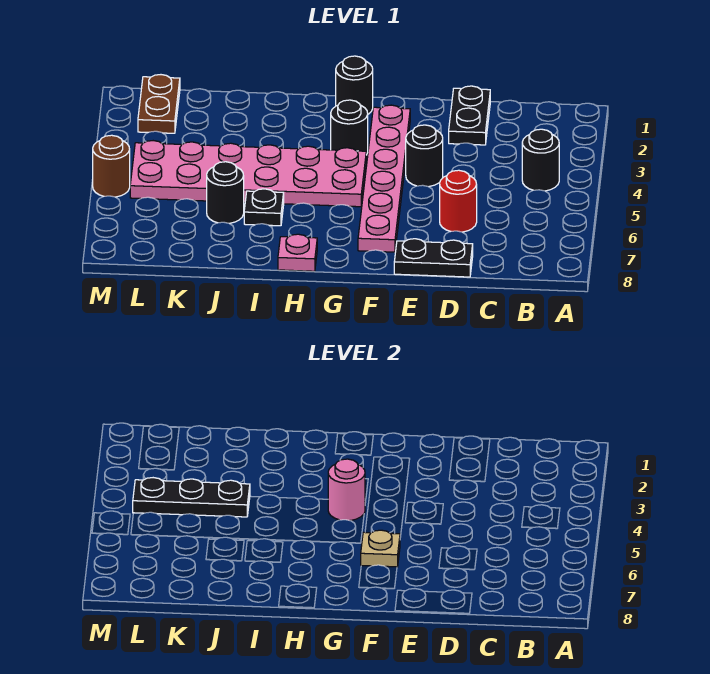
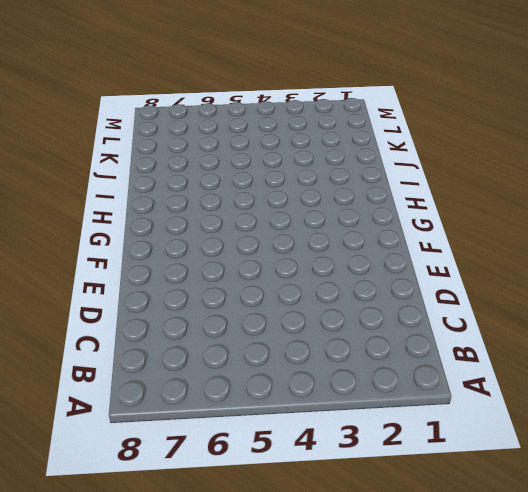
none -> black round brick B4 level 1
none -> black plate D1:D2 level 1
none -> red round brick D6 level 1

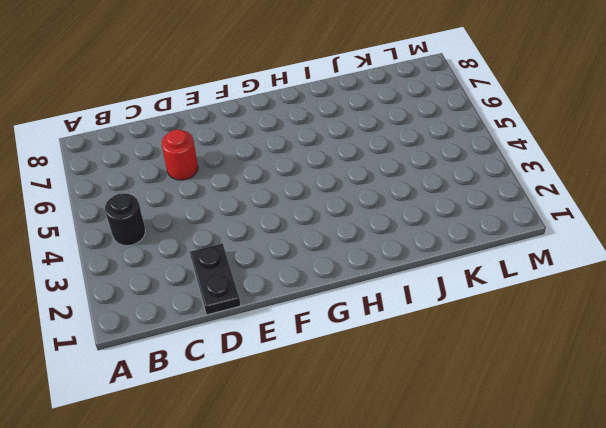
none -> black plate D8:E8 level 1
none -> black round brick E4 level 1
none -> pink plate F2:F7 level 1

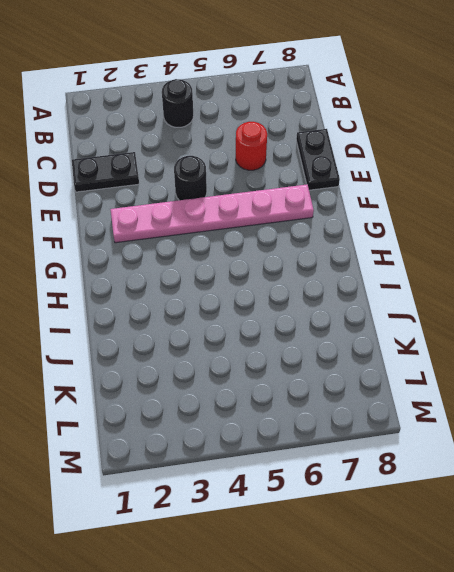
none -> black round brick G1 level 1
none -> black round brick G3 level 1
none -> pink plate G4:L5 level 1

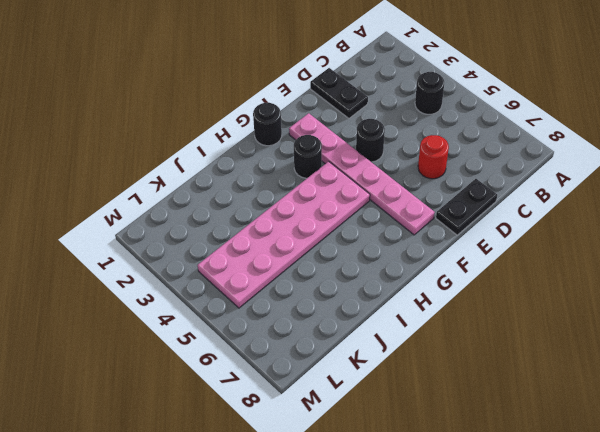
none -> pink plate H8 level 1
none -> black plate I6 level 1
none -> black round brick J6 level 1

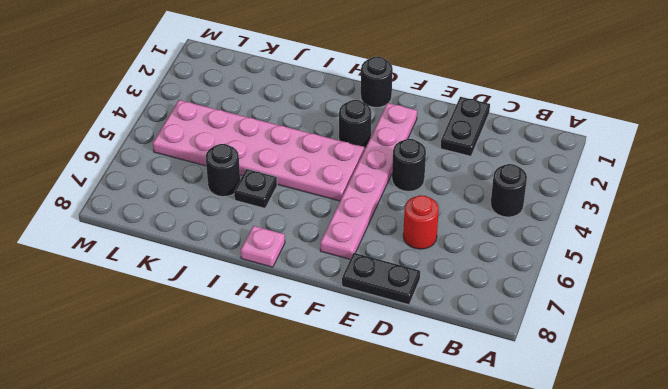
none -> brown plate L1:L2 level 1
none -> brown round brick M5 level 1
none -> tan plate F6 level 2

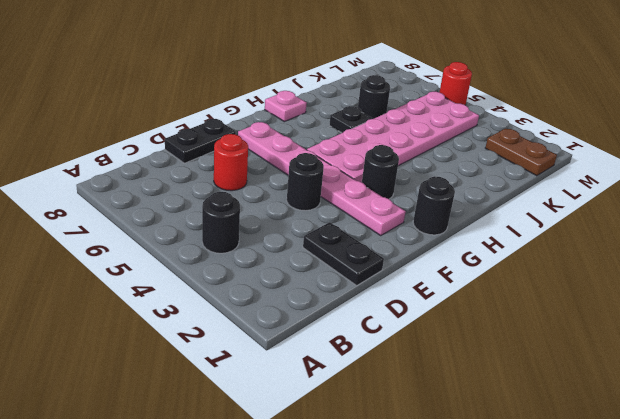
red round brick M5 level 1 -> brown round brick M5 level 1
none -> tan plate F6 level 2
none -> pink round brick G4 level 2
none -> black plate J4:L4 level 2

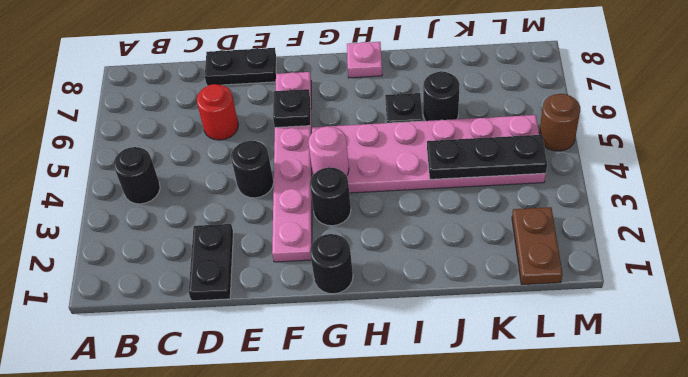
black plate F6 level 2 -> tan plate F6 level 2

